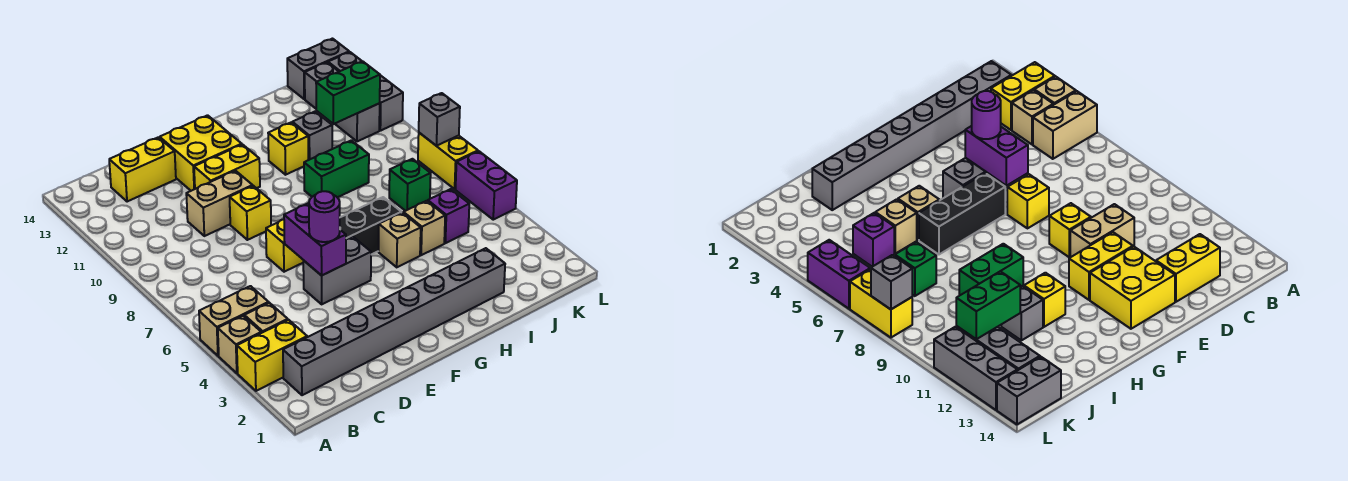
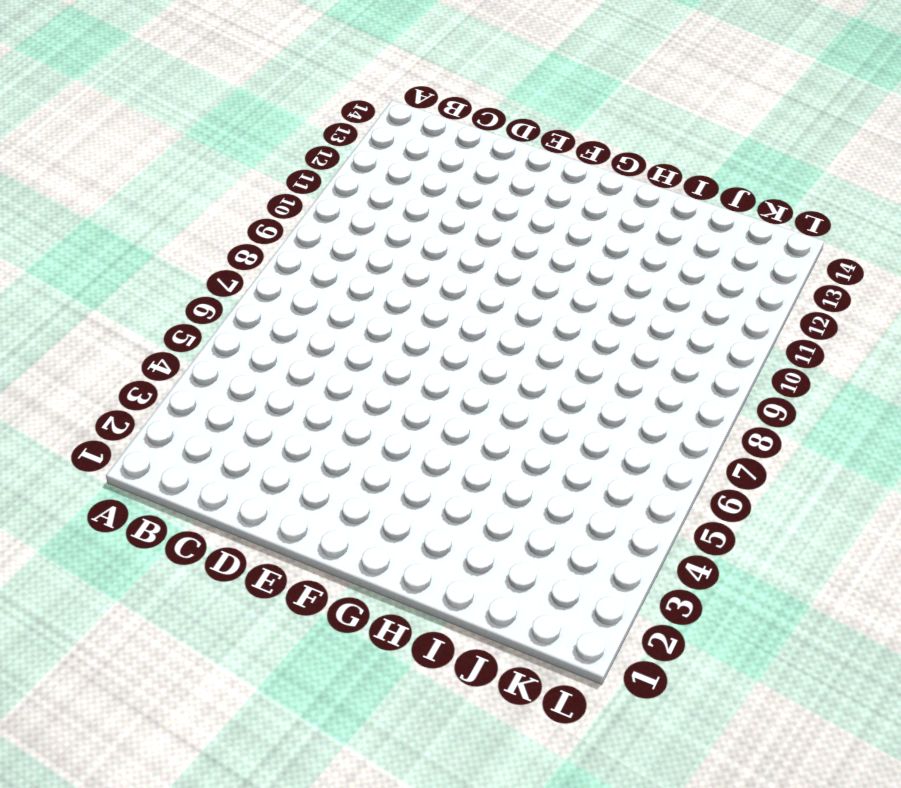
none -> yellow brick A3:B3 level 1
none -> tan brick A4 level 1
none -> tan brick A5:B5 level 1

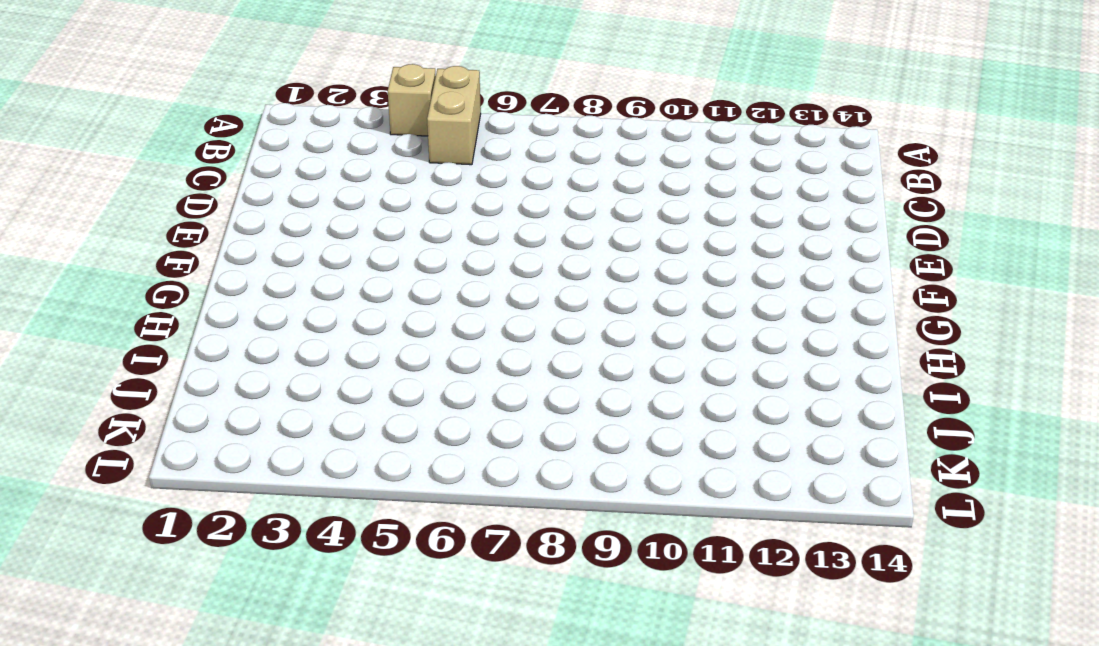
none -> yellow brick A3:B3 level 1
none -> grey brick B2:I2 level 1
none -> tan brick B4 level 1

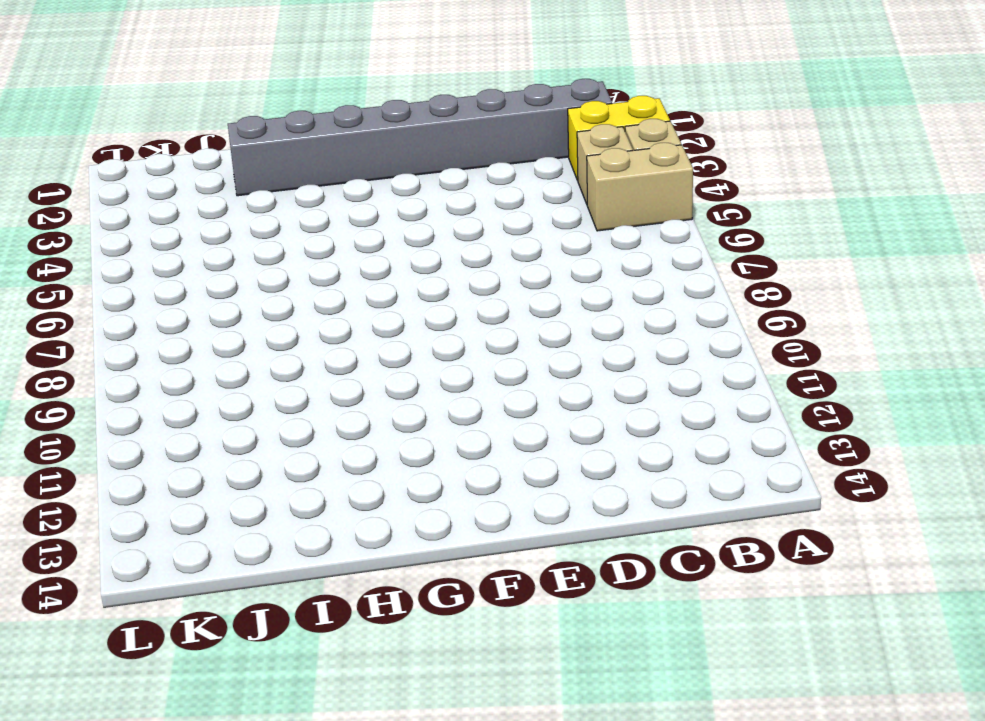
none -> yellow brick C13:D13 level 1
none -> tan brick D10:E10 level 1
none -> grey brick E5:F5 level 1

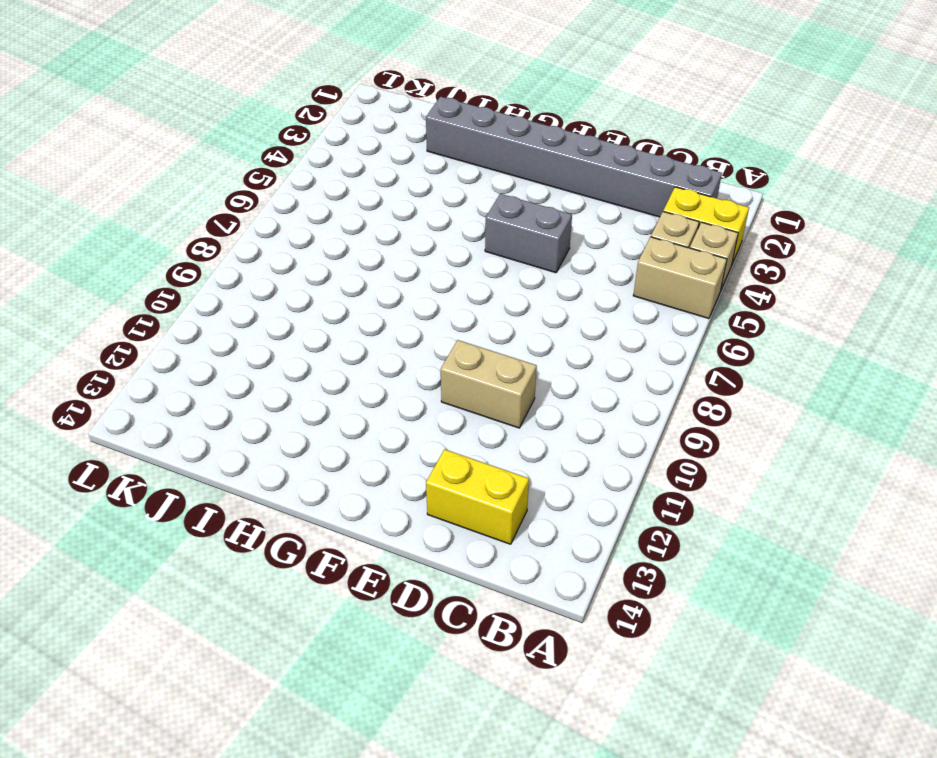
none -> yellow brick E7 level 1
none -> yellow brick E9 level 1
none -> yellow brick E11:F11 level 1

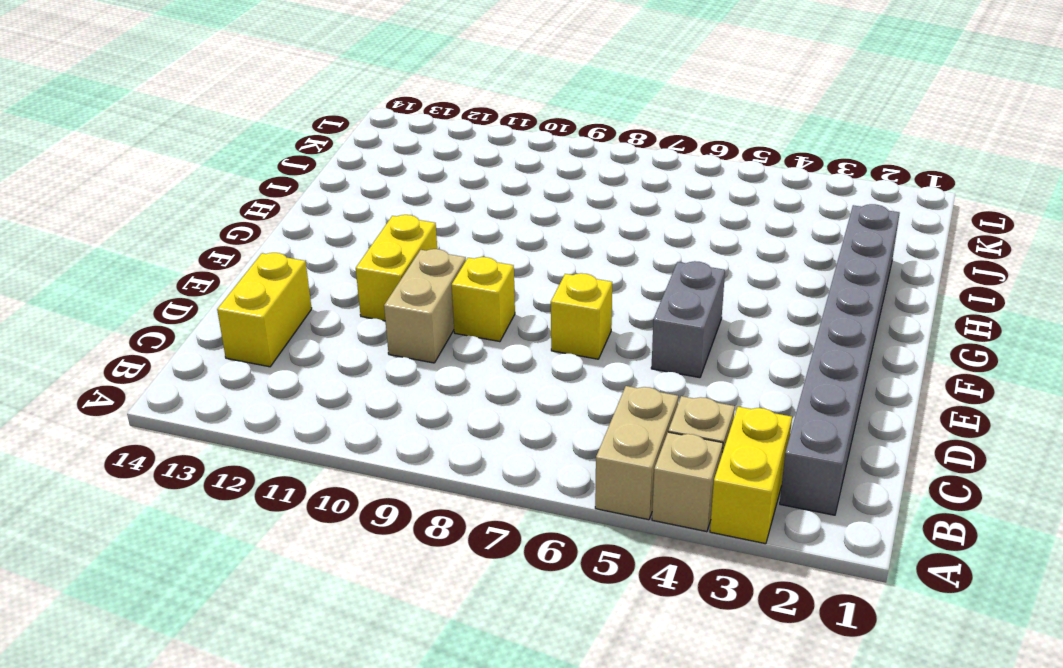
none -> yellow brick E12:F13 level 1
none -> black brick F6:H6 level 1
none -> tan brick H5 level 1

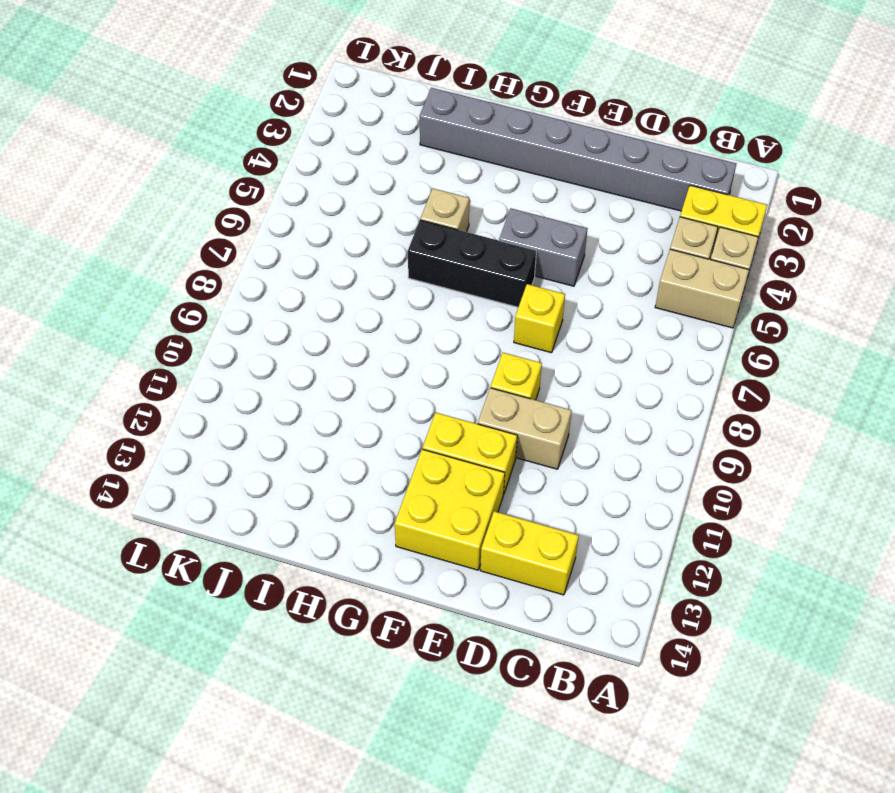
none -> green brick H9:I9 level 1
none -> yellow brick H11 level 1
none -> tan brick I5 level 1

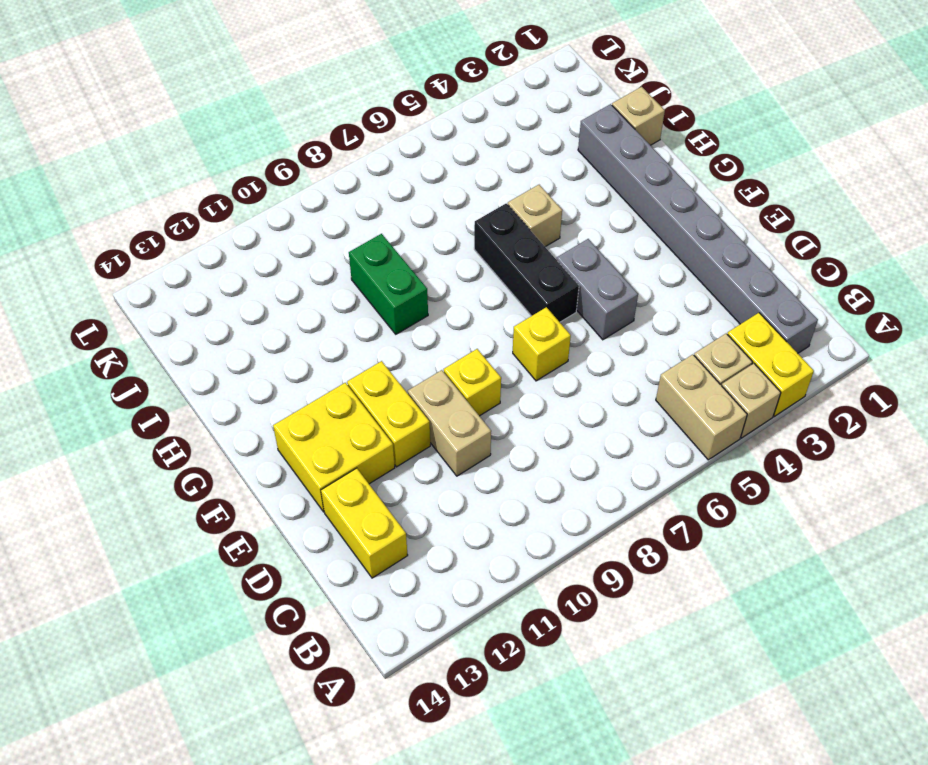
tan brick I1 level 1 -> tan brick I5 level 1
none -> yellow brick H11 level 1
none -> grey brick I11 level 1
none -> purple brick J5 level 1

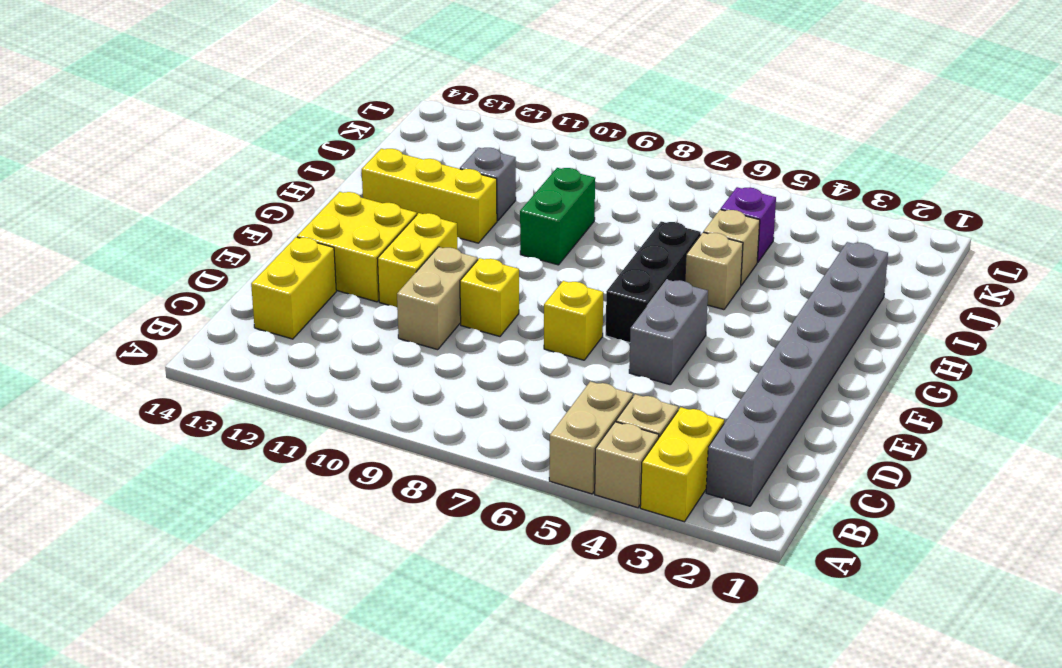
yellow brick H11:H13 level 1 -> yellow brick H11 level 1
none -> green brick J7 level 1
none -> grey brick K11:K13 level 1
none -> grey brick K14:L14 level 1

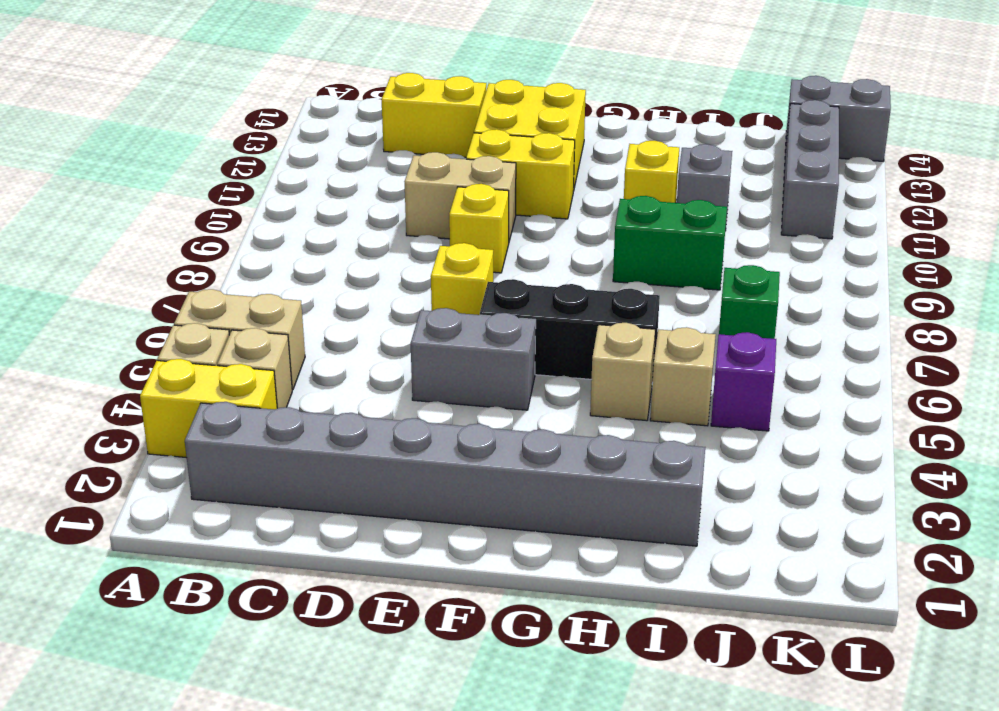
none -> purple brick L5:L6 level 1
none -> yellow brick L7:L8 level 1
none -> grey brick L11:L13 level 1

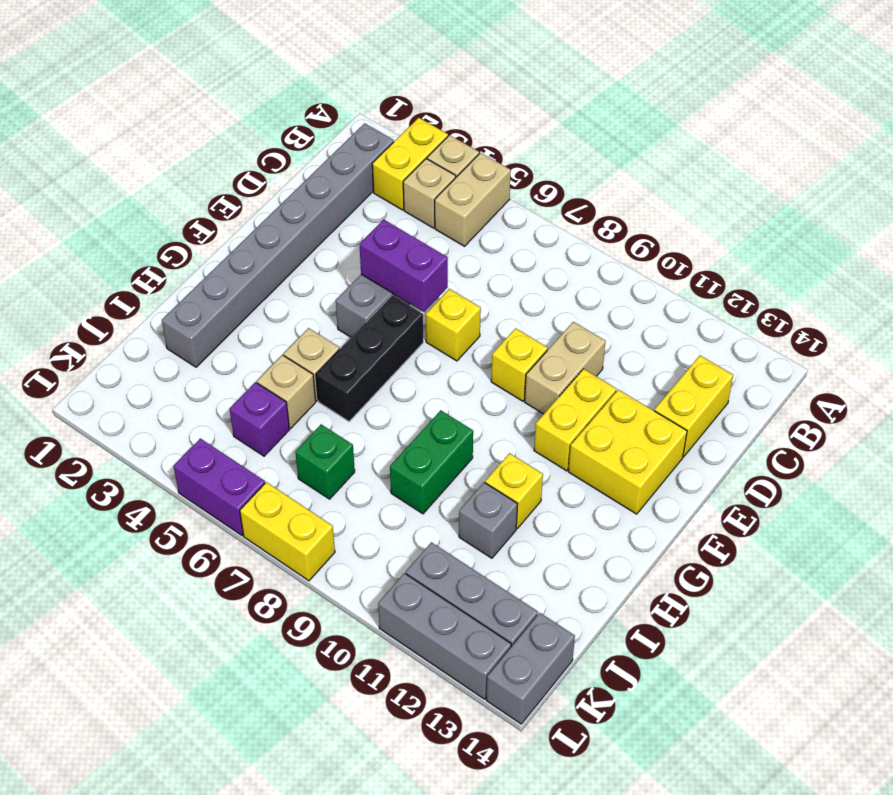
none -> green brick J11:K11 level 2
none -> grey brick L8 level 2
none -> purple round brick E5 level 3

